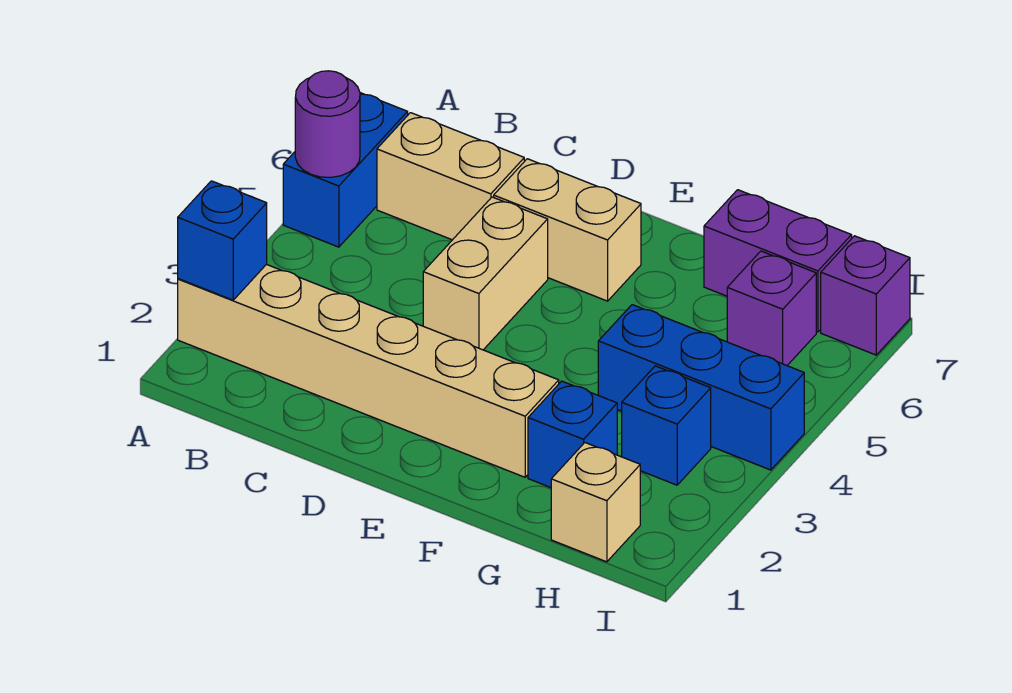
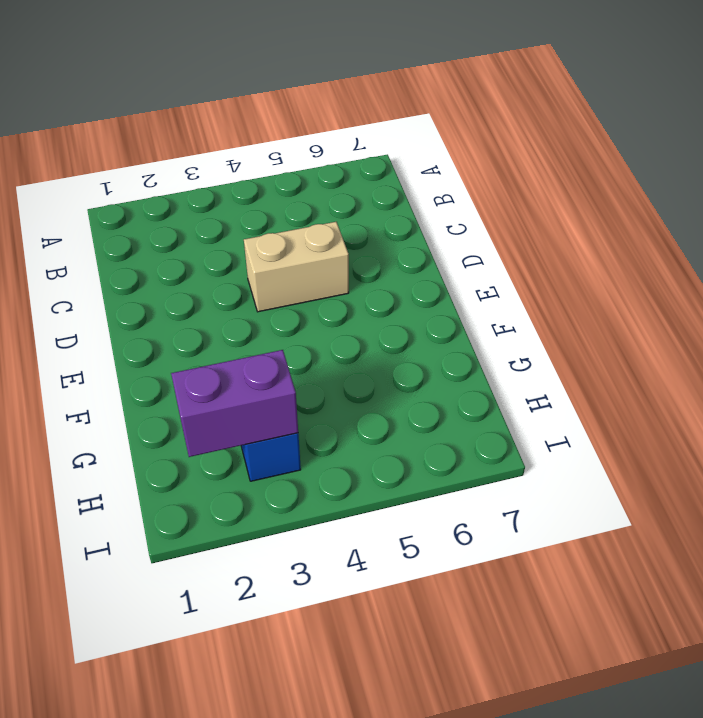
purple brick H2:H3 level 2 -> purple brick G7:H7 level 1
none -> tan brick A2:F2 level 1
none -> blue brick A5:A6 level 1
none -> tan brick B6:C6 level 1

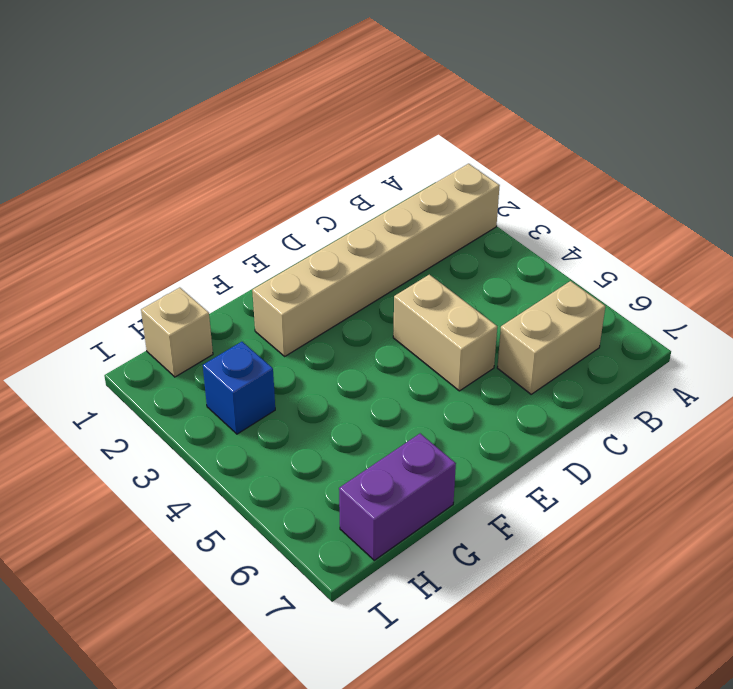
none -> blue brick A5:A6 level 1
none -> tan brick D6:E6 level 1
none -> blue brick G2 level 1

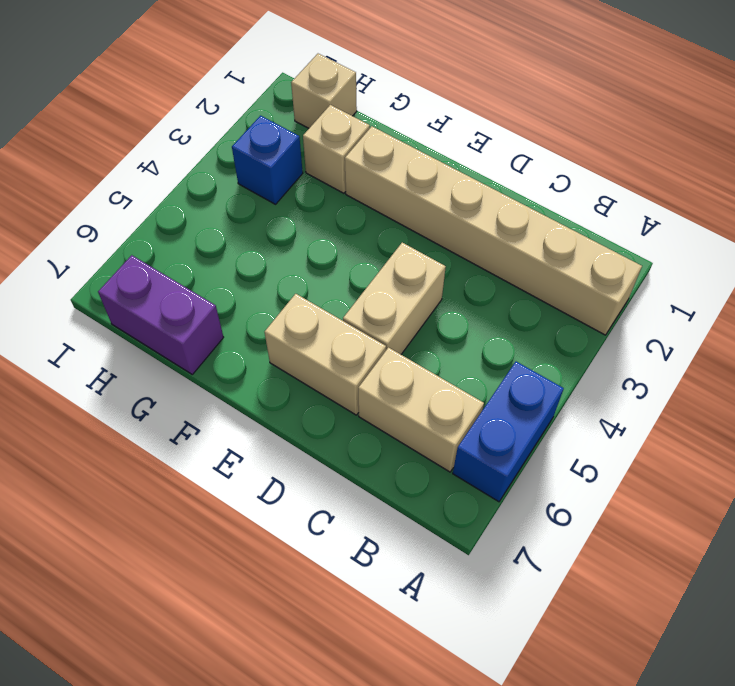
tan brick G2 level 1 -> blue brick G2 level 1
none -> blue brick G4:I4 level 1
none -> purple brick H6 level 1
none -> purple brick I7 level 1

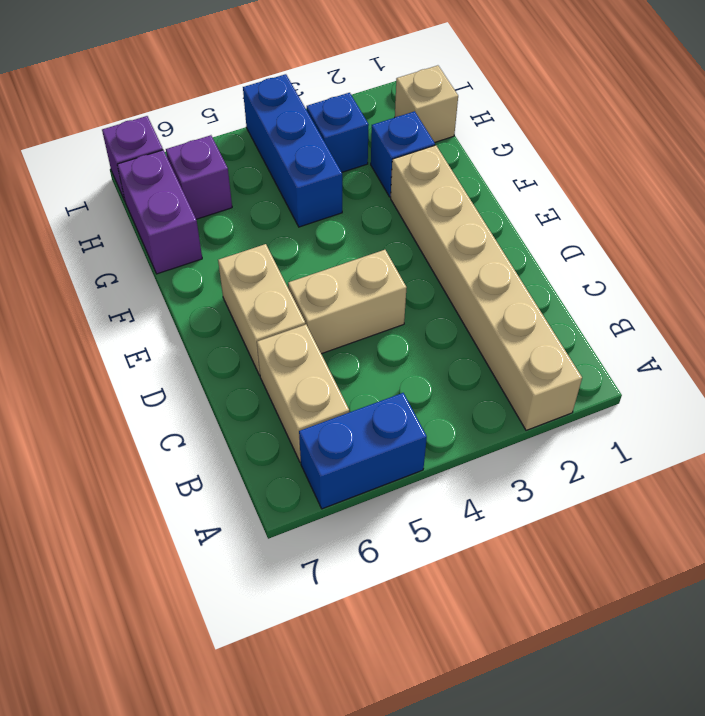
none -> blue brick A2 level 2
none -> purple round brick A5 level 2

